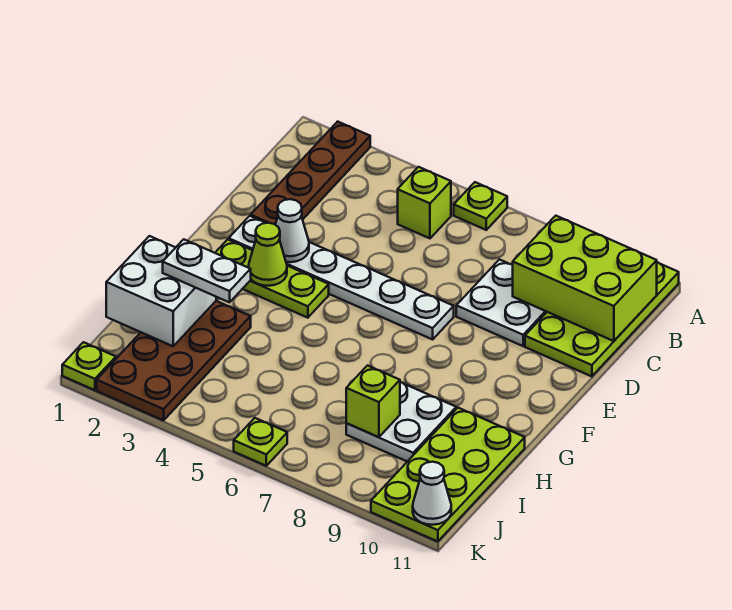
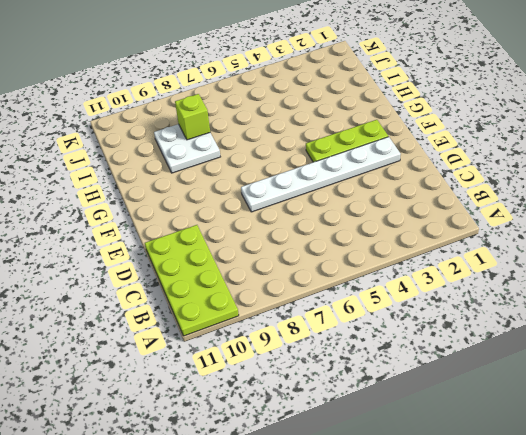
none -> brown plate A2:D2 level 1
none -> lime plate A6 level 1
none -> lime brick B5 level 1

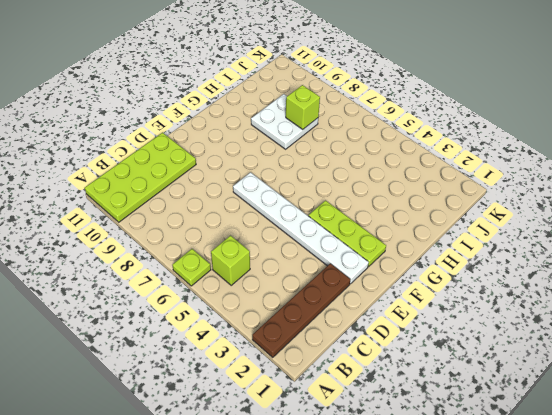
none -> white plate C8:D9 level 1
none -> brown plate H2:K3 level 1
none -> lime plate H10:K11 level 1

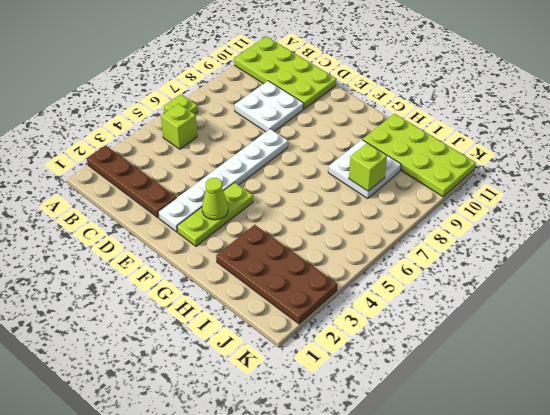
none -> lime plate K1 level 1
none -> lime plate K6 level 1
none -> lime brick B9:C11 level 2

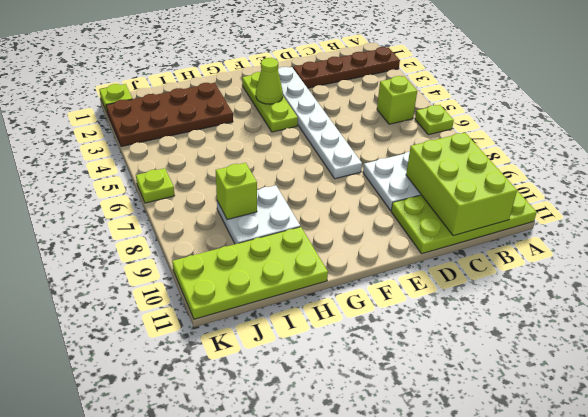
none -> white cone E3 level 2
none -> white brick H1:I2 level 2
none -> white cone K11 level 2

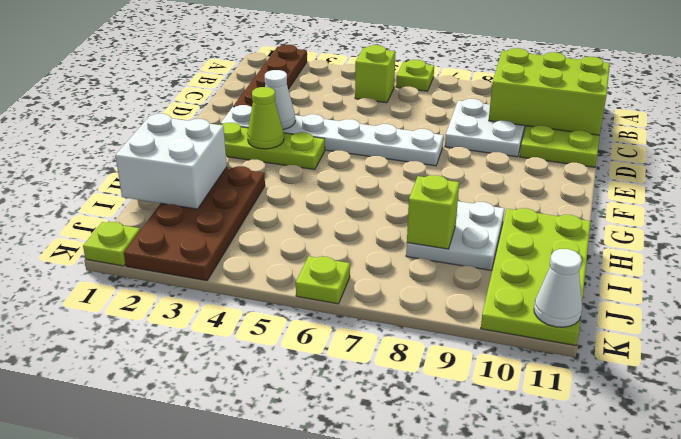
none -> white plate H2:H3 level 3

